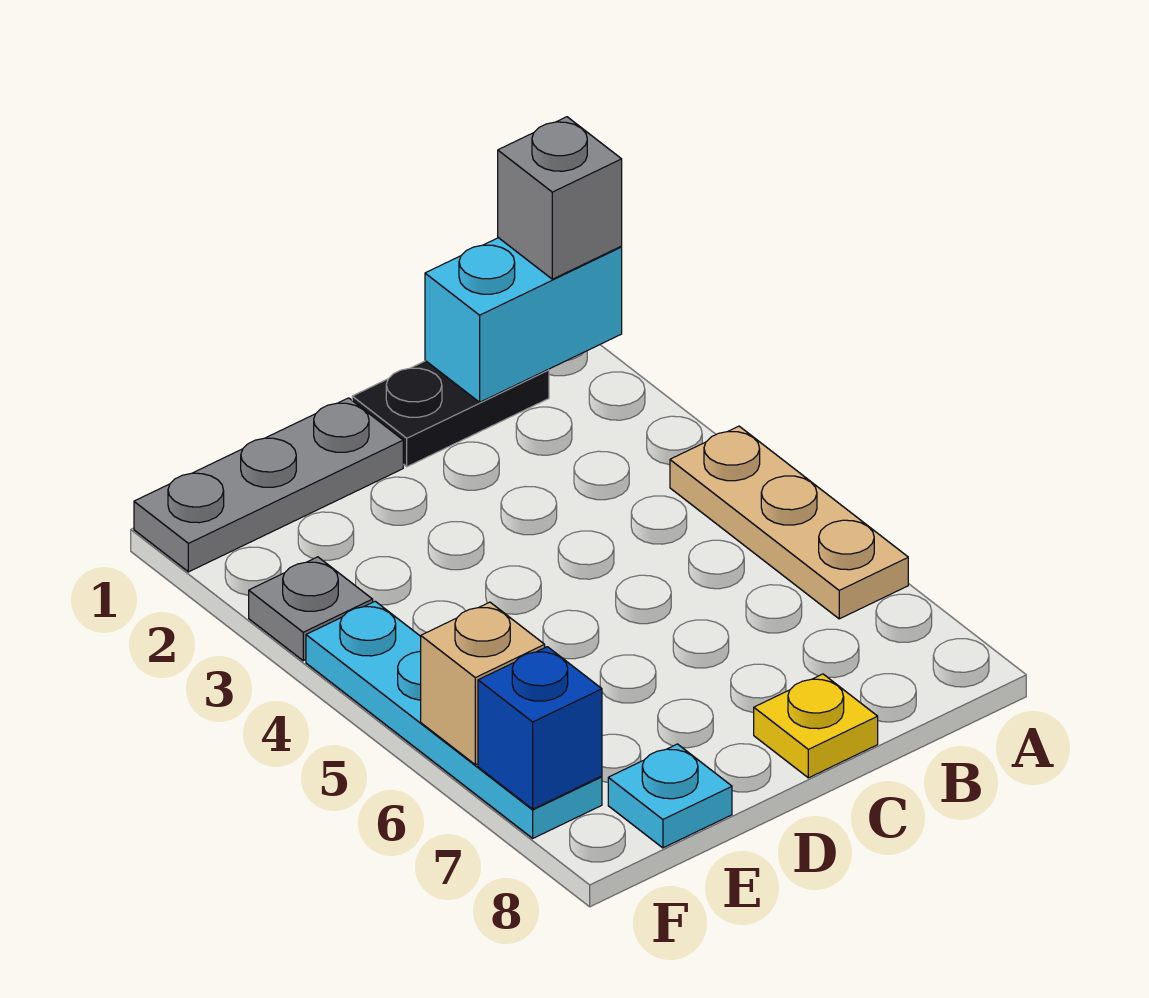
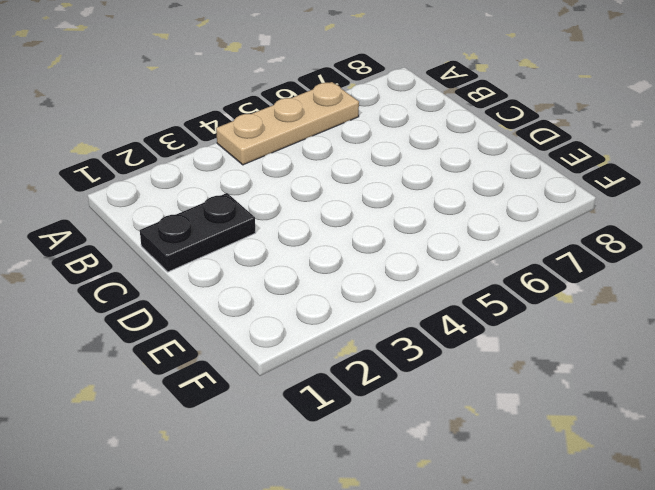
black plate C1:C2 level 1 -> black plate B1:C1 level 1
none -> yellow plate C8 level 1
none -> grey plate D1:F1 level 1

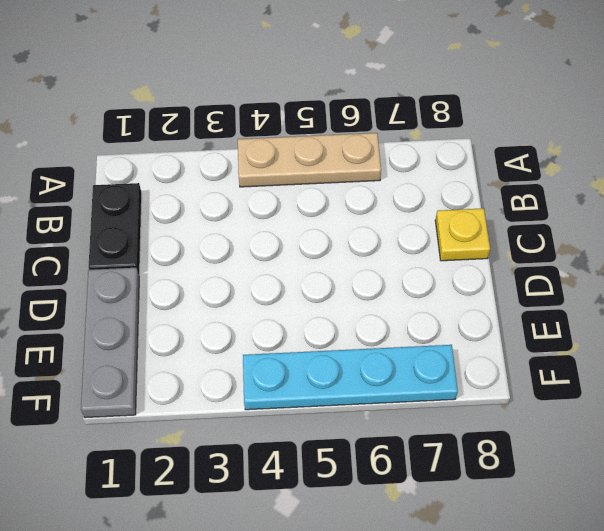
none -> cyan plate E8 level 1
none -> grey plate F3 level 1

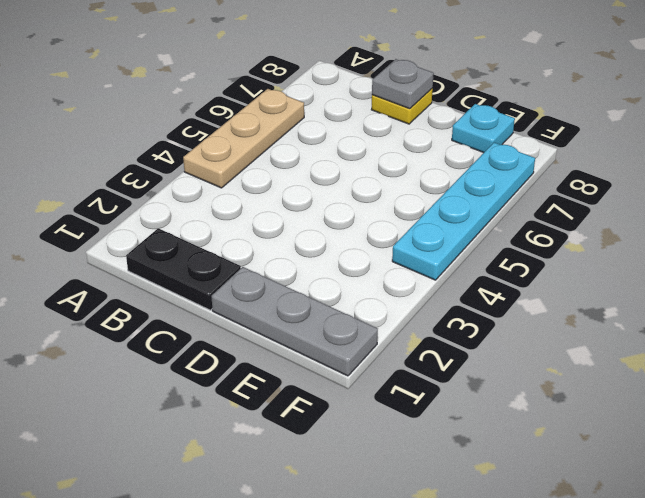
grey plate C8 level 2 -> grey plate F3 level 1
none -> cyan brick A1:B1 level 2
none -> tan brick F6 level 2

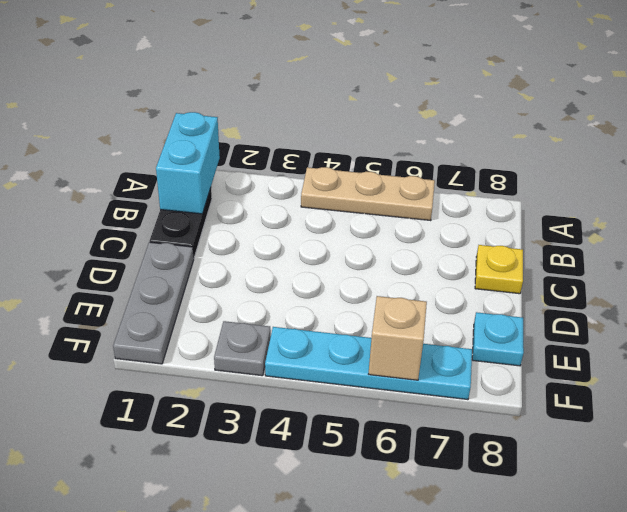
none -> blue brick F7 level 2
none -> grey brick A1 level 3

